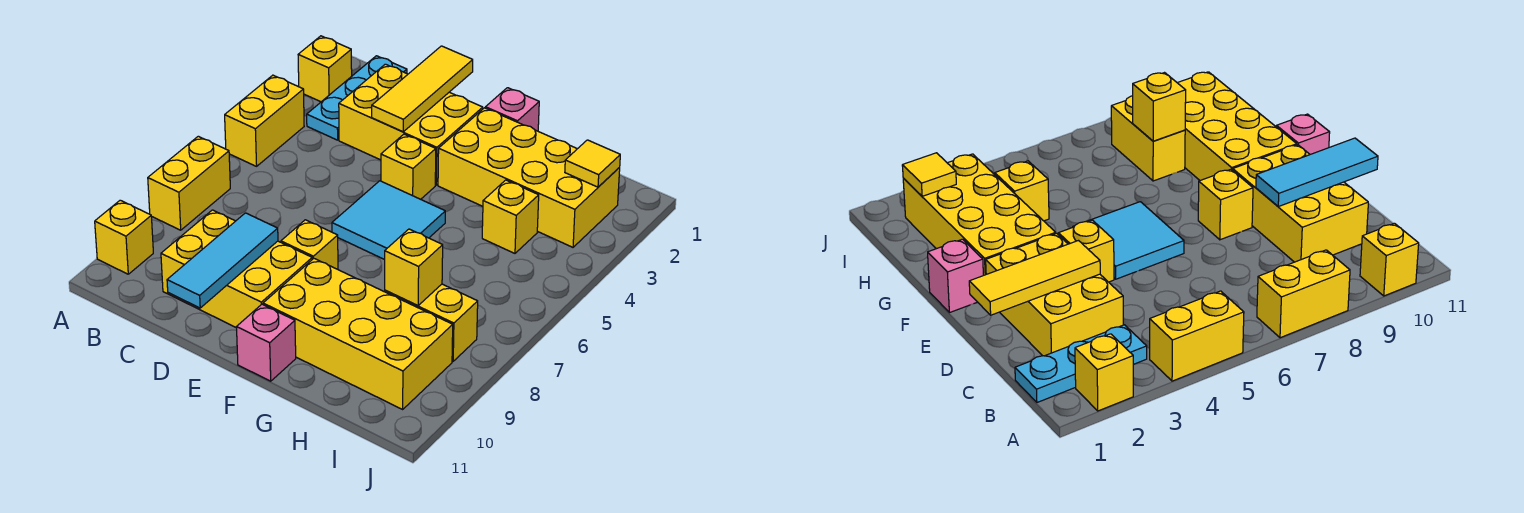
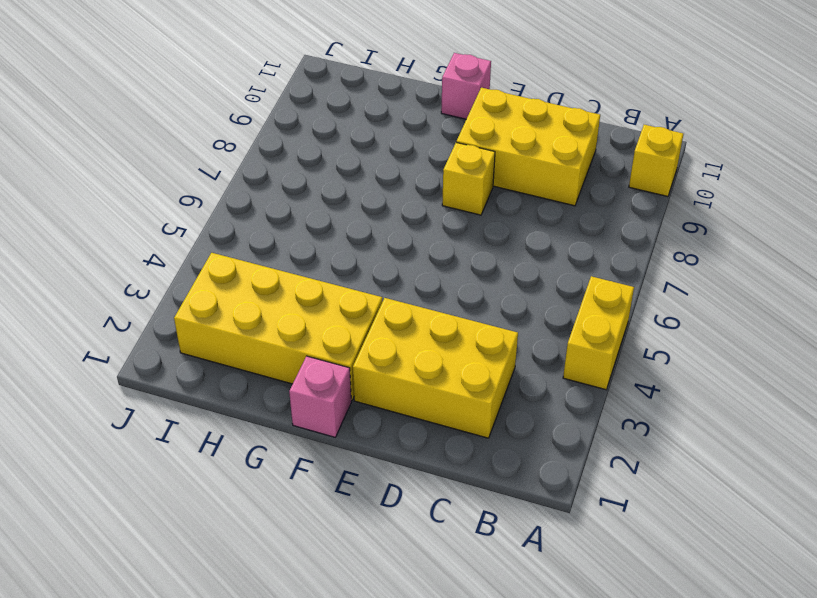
none -> yellow brick A2 level 1
none -> yellow brick A7:A8 level 1
none -> cyan plate B1:B3 level 1

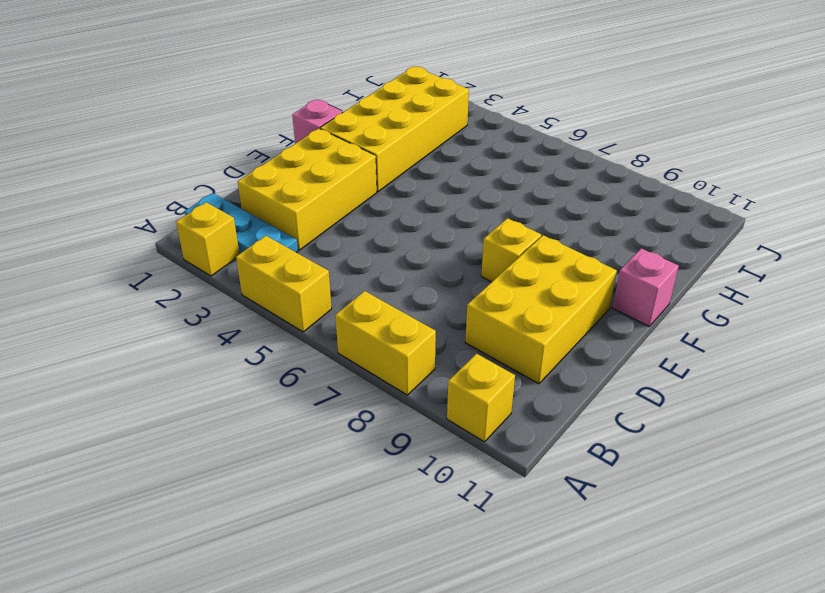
none -> yellow brick E4 level 1
none -> cyan tile E5:F6 level 1
none -> yellow brick F9:I10 level 1

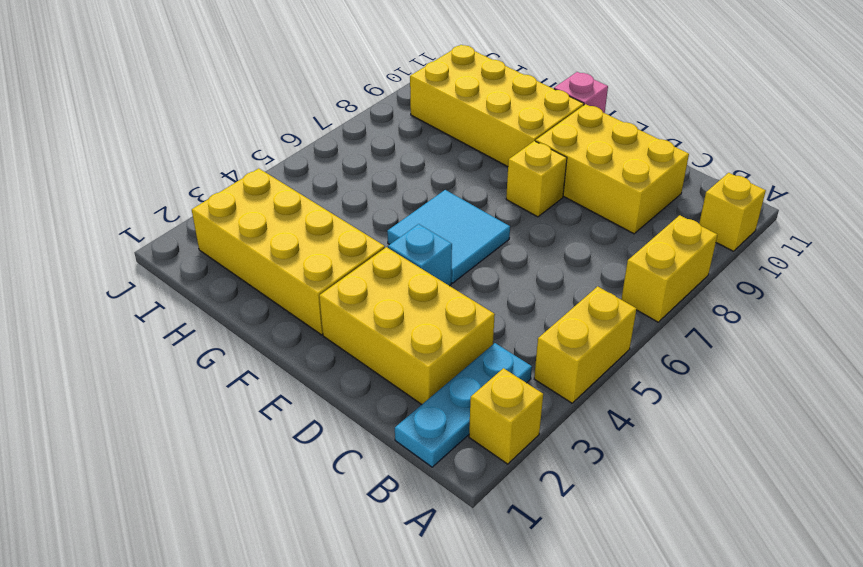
cyan brick E4 level 1 -> yellow brick E4 level 1
none -> pink brick F1 level 1
none -> yellow brick H4 level 1
none -> yellow brick H8:I8 level 1

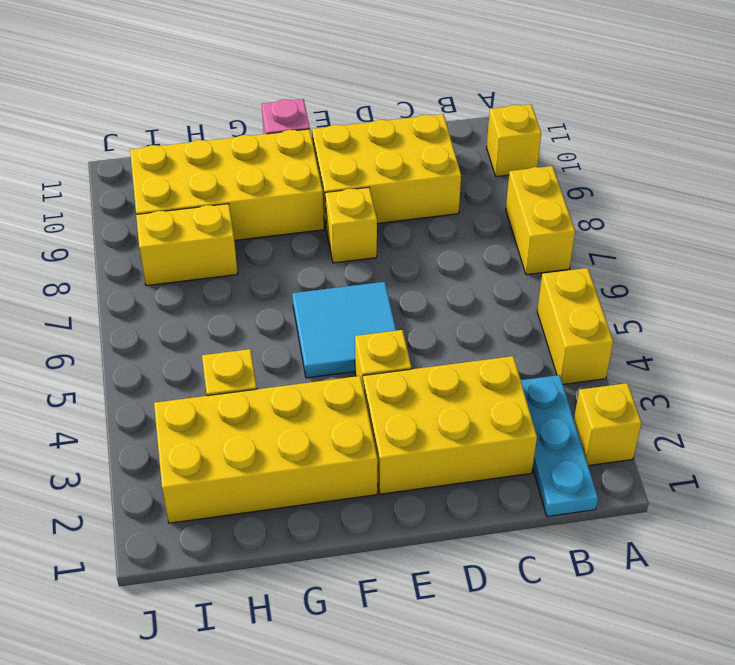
none -> pink brick F1 level 1
none -> yellow tile D1:D3 level 2
none -> cyan tile D9:D11 level 2

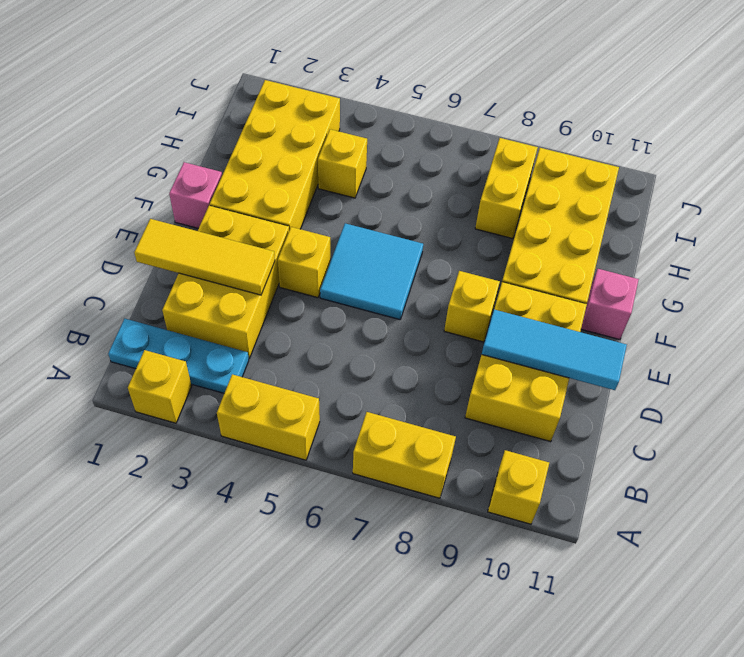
none -> yellow brick H8 level 2
none -> yellow tile I2 level 2

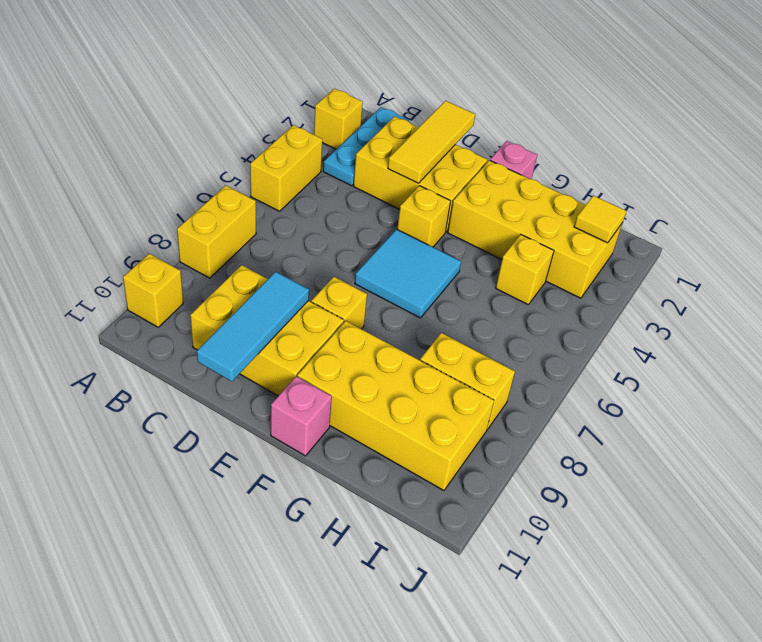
none -> yellow brick H8 level 2

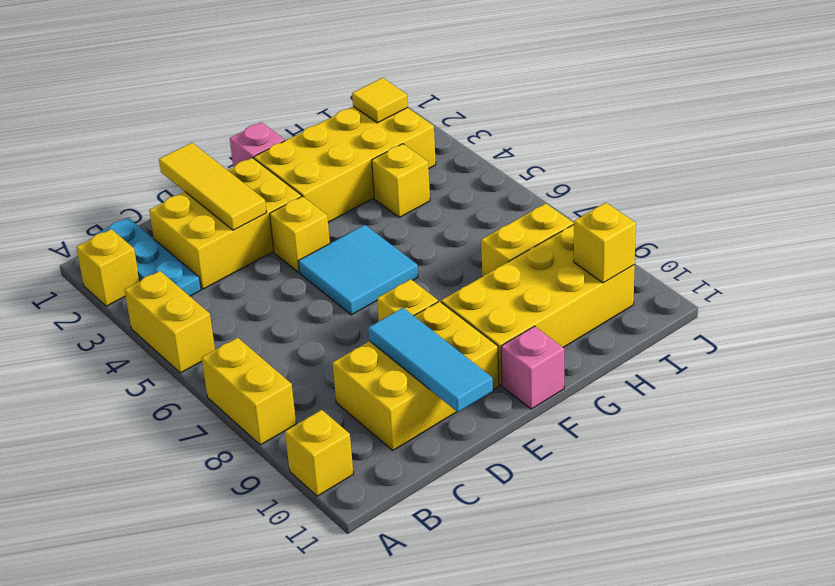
yellow brick I10 level 2 -> yellow brick H8 level 2

